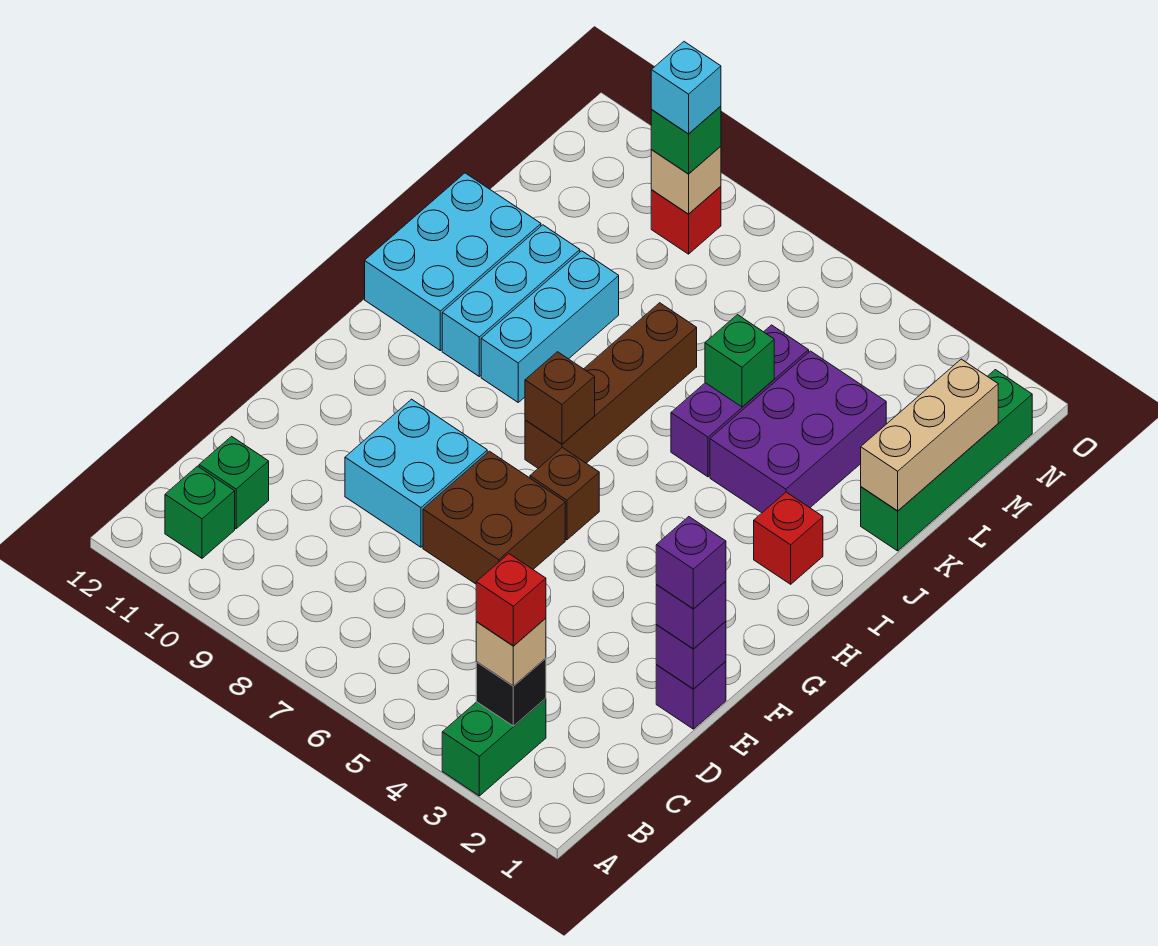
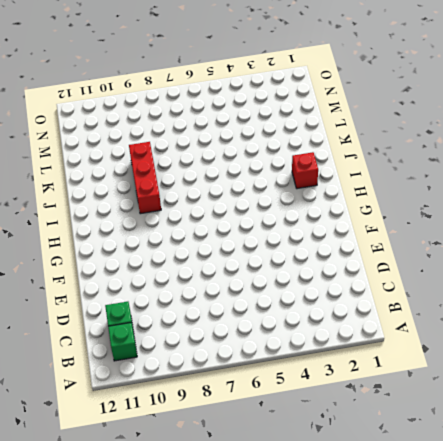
red brick I9:K9 level 1 -> cyan brick I9:K9 level 1
none -> green brick A3:B3 level 1
none -> purple brick E1 level 1
none -> brown brick E6:F7 level 1

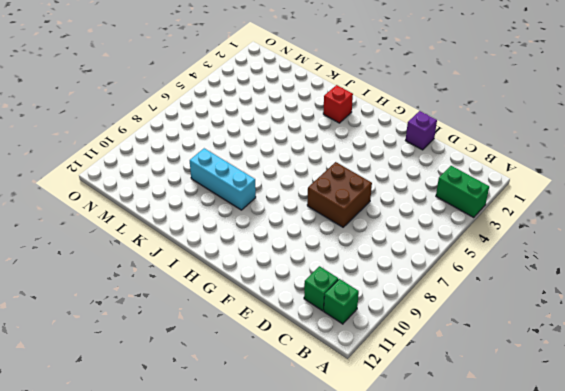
none -> cyan brick E8:F9 level 1
none -> brown brick G6 level 1
none -> brown brick H7:K7 level 1

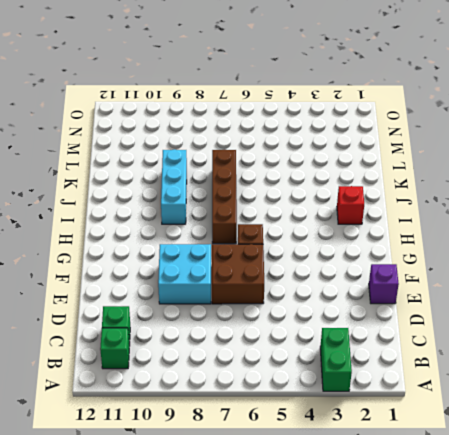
none -> cyan brick I10:K10 level 1
none -> cyan brick I11:K12 level 1
none -> purple brick J3:L4 level 1

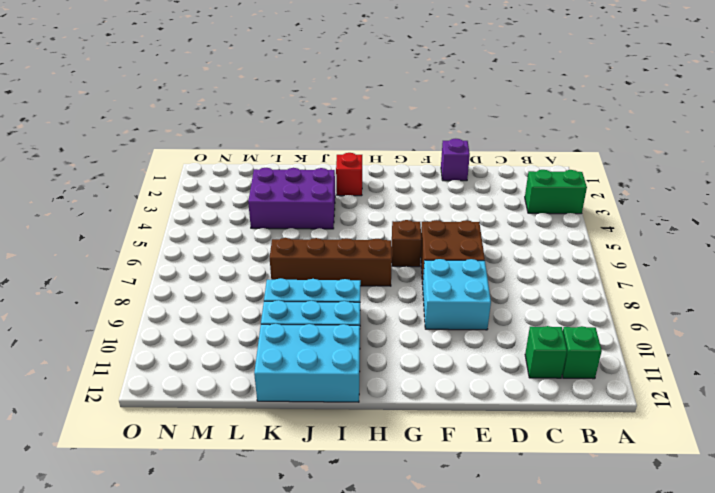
none -> purple brick J5:L5 level 1
none -> green brick K1:N1 level 1
none -> red brick N9 level 1

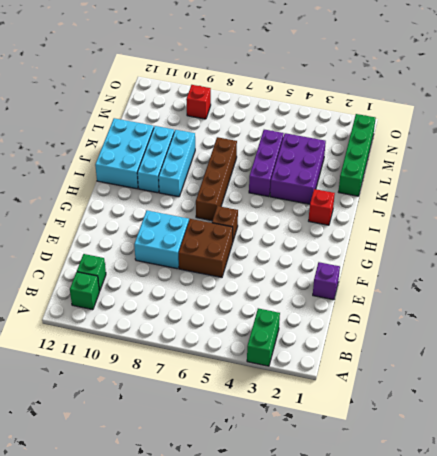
none -> black brick B3 level 2
none -> purple brick E1 level 2
none -> brown brick H7 level 2

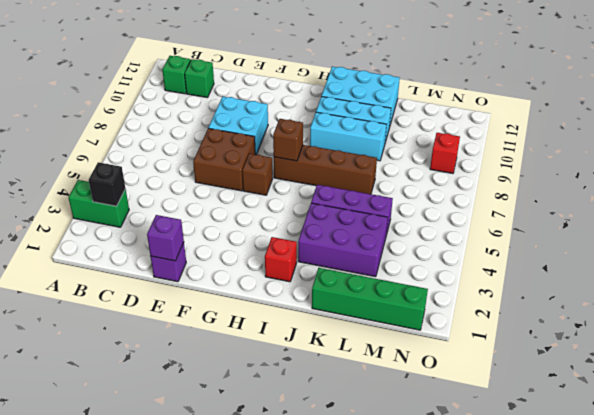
none -> tan brick K1:M1 level 2
none -> green brick K5 level 2
none -> tan brick N9 level 2

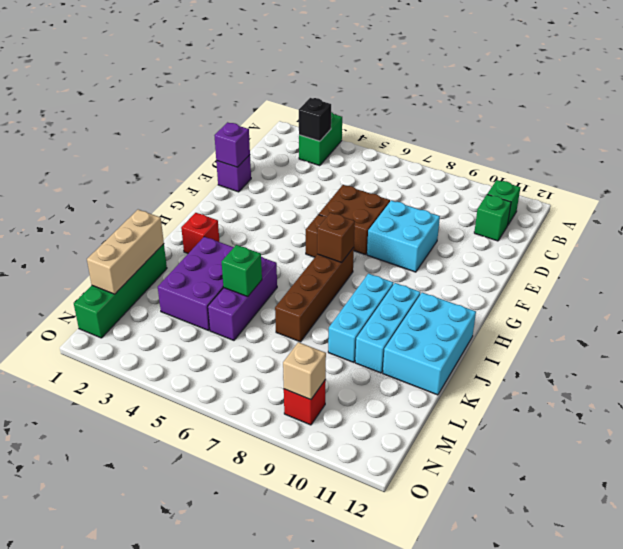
none -> tan brick B3 level 3
none -> purple brick E1 level 3
none -> green brick N9 level 3

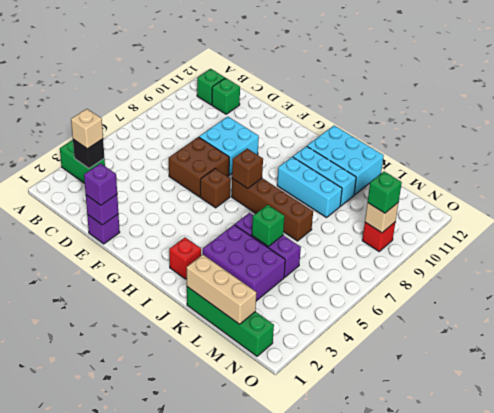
none -> red brick B3 level 4
none -> purple brick E1 level 4
none -> cyan brick N9 level 4

